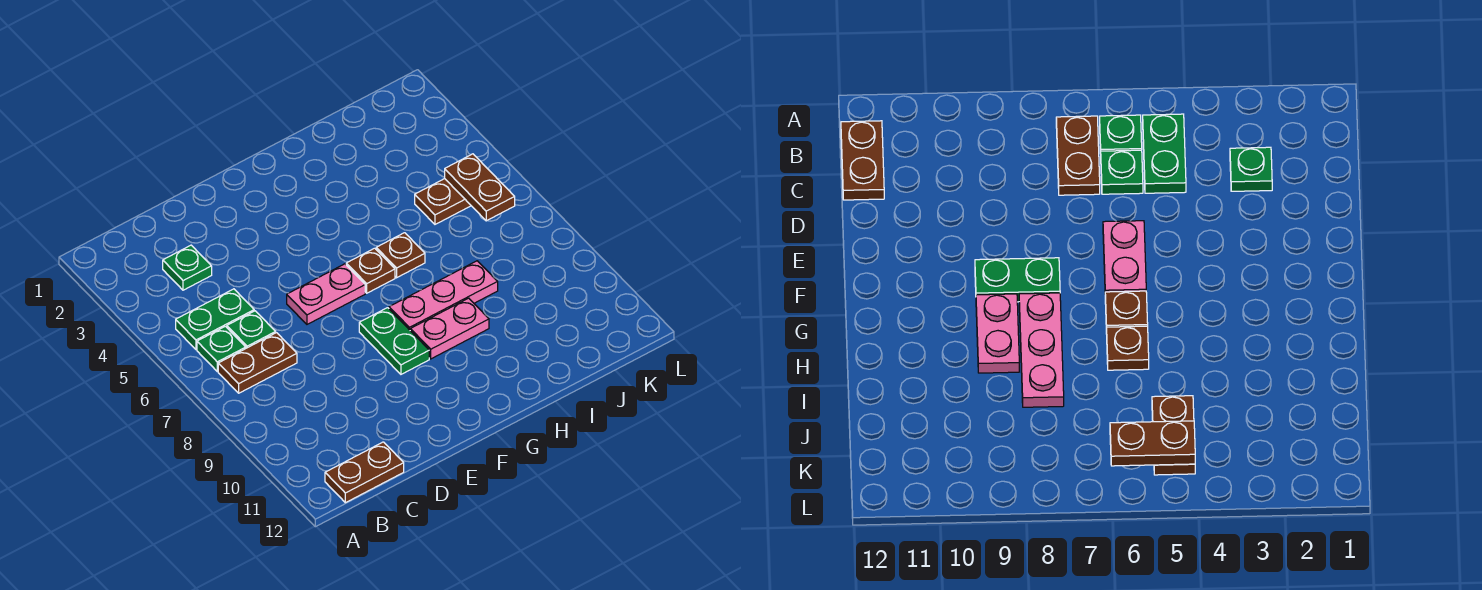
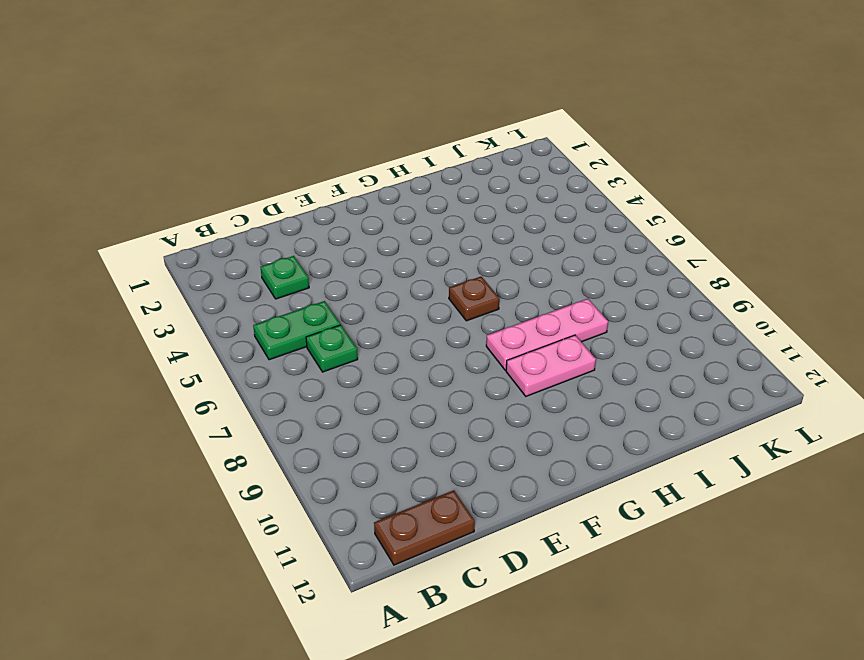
none -> green plate B6 level 1
none -> brown plate B7:C7 level 1
none -> pink plate E6:F6 level 1

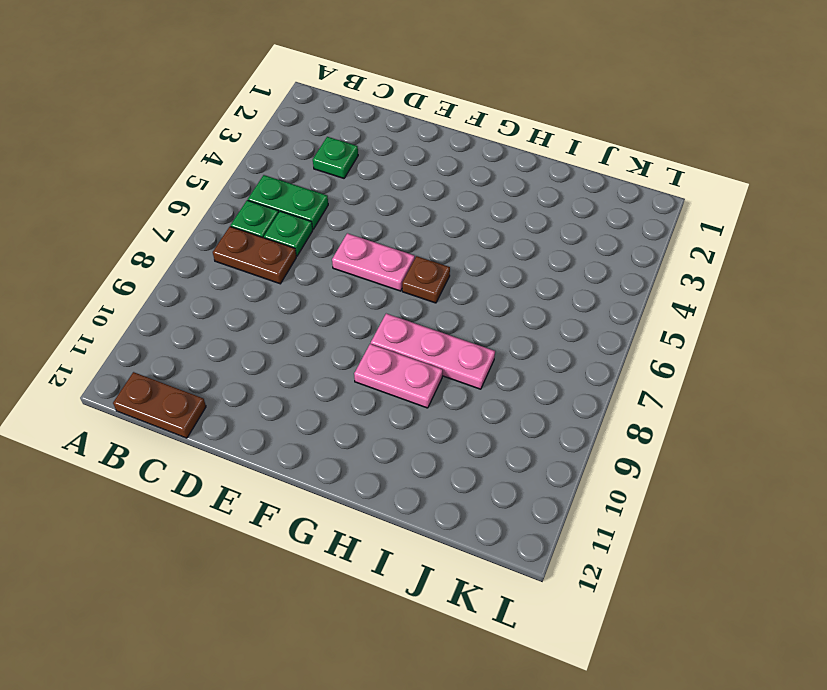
none -> green plate F8:F9 level 1
none -> brown plate H6 level 1
none -> brown plate J5:K5 level 1

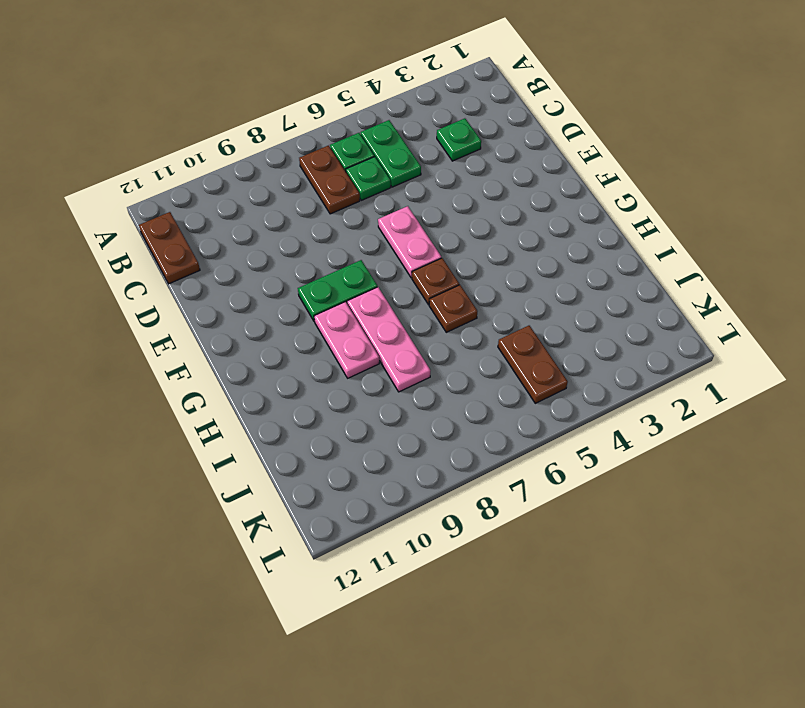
none -> brown plate K5:K6 level 2

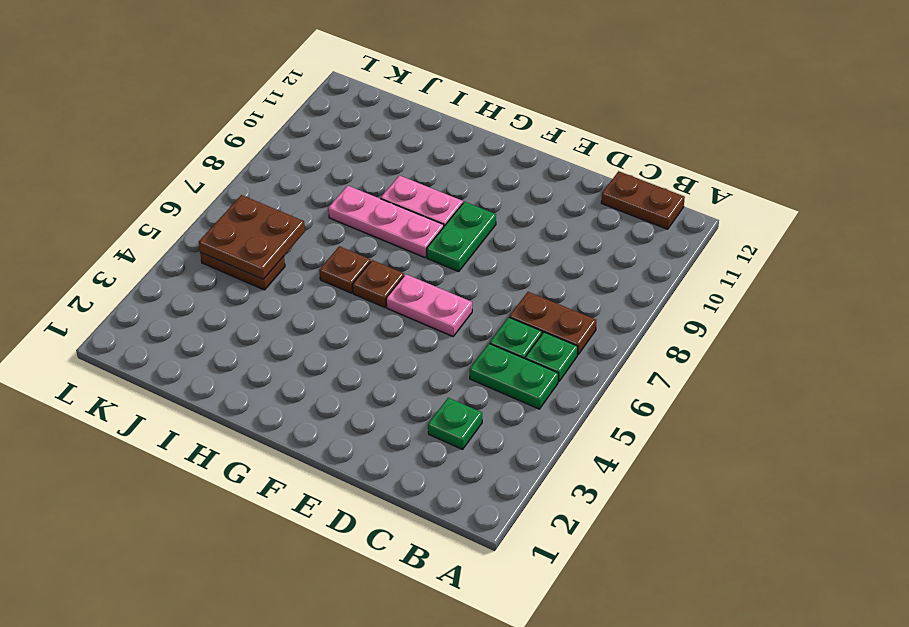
brown plate J5:K6 level 2 -> brown plate K5:K6 level 2

